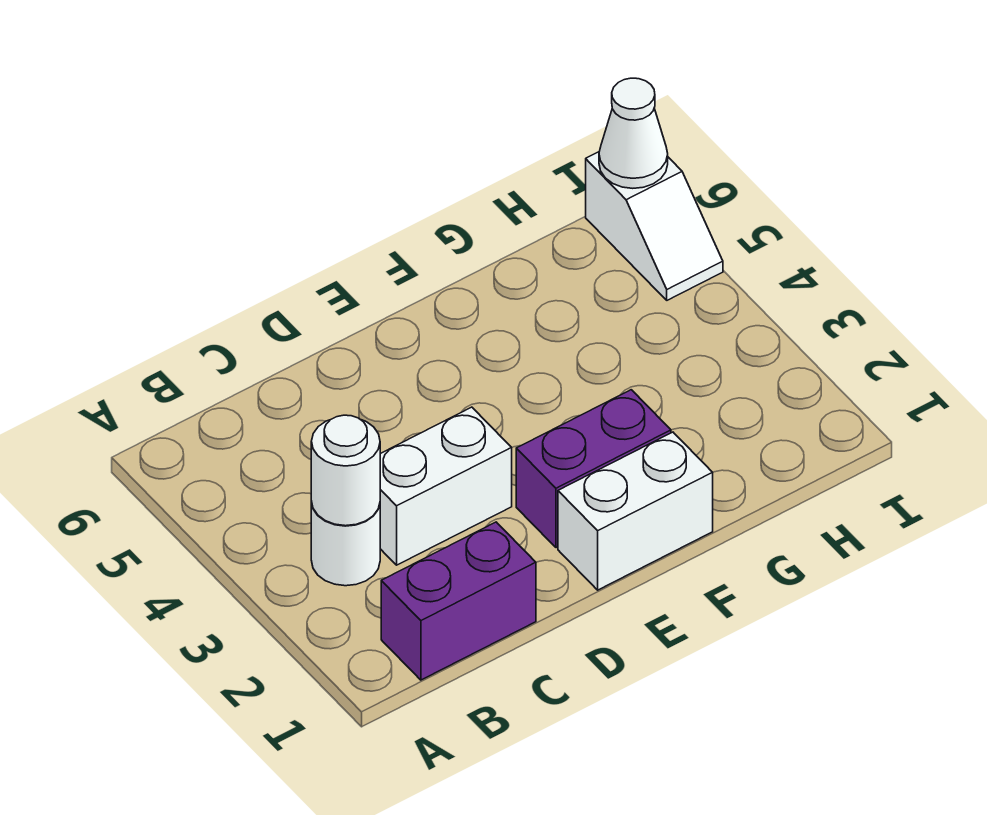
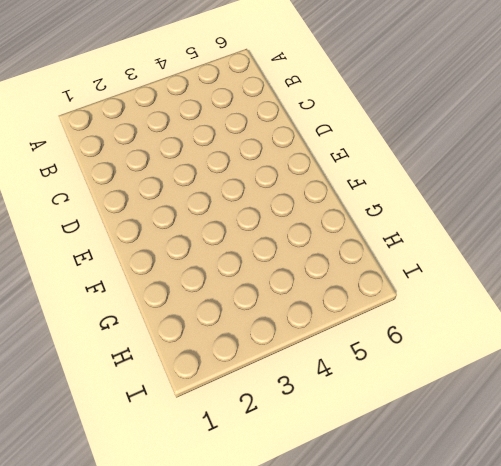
none -> purple brick B1:C1 level 1
none -> white round brick B3 level 1

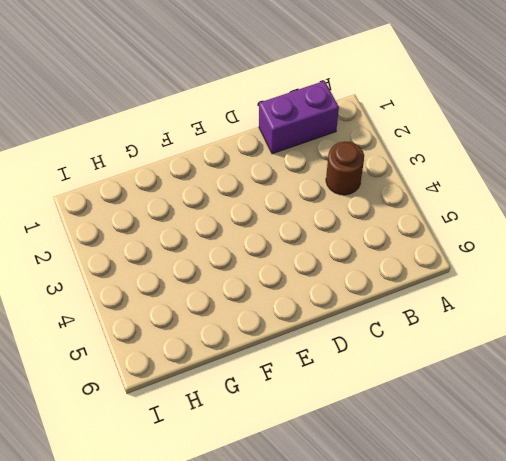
brown round brick B3 level 1 -> white round brick B3 level 1
none -> white brick C3:D3 level 1
none -> white brick E1:F1 level 1

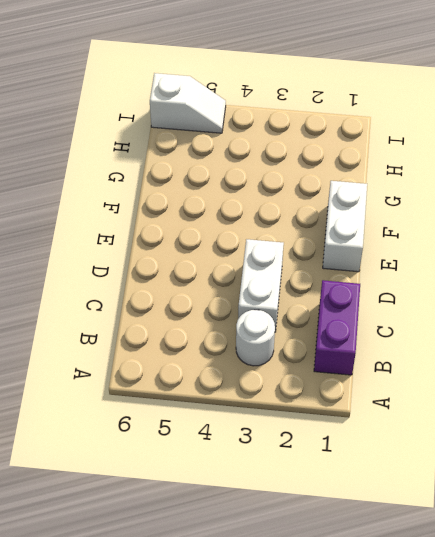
none -> purple brick E2:F2 level 1
none -> white round brick B3 level 2

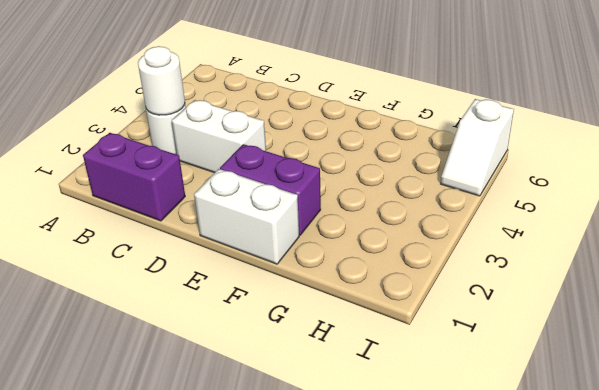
none -> white cone I6 level 2

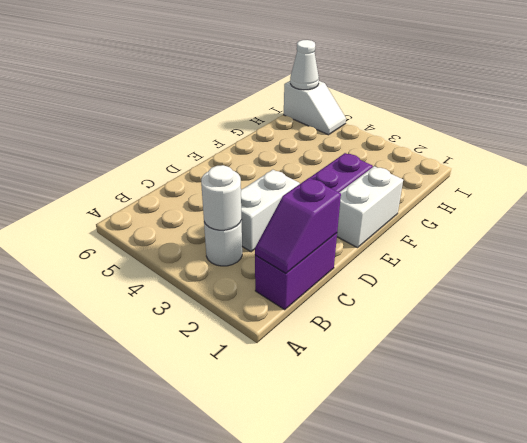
purple slope B1:C1 level 2 top C -> none

